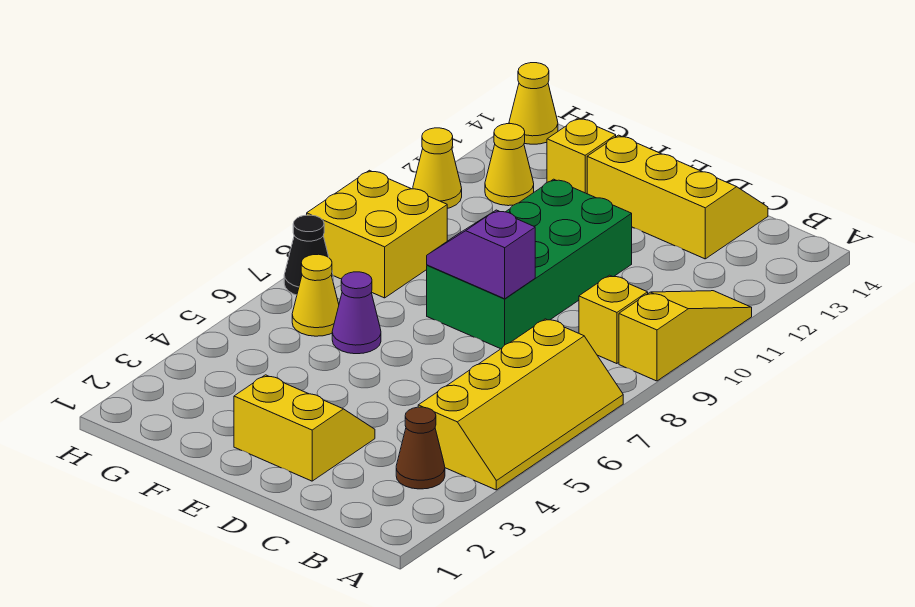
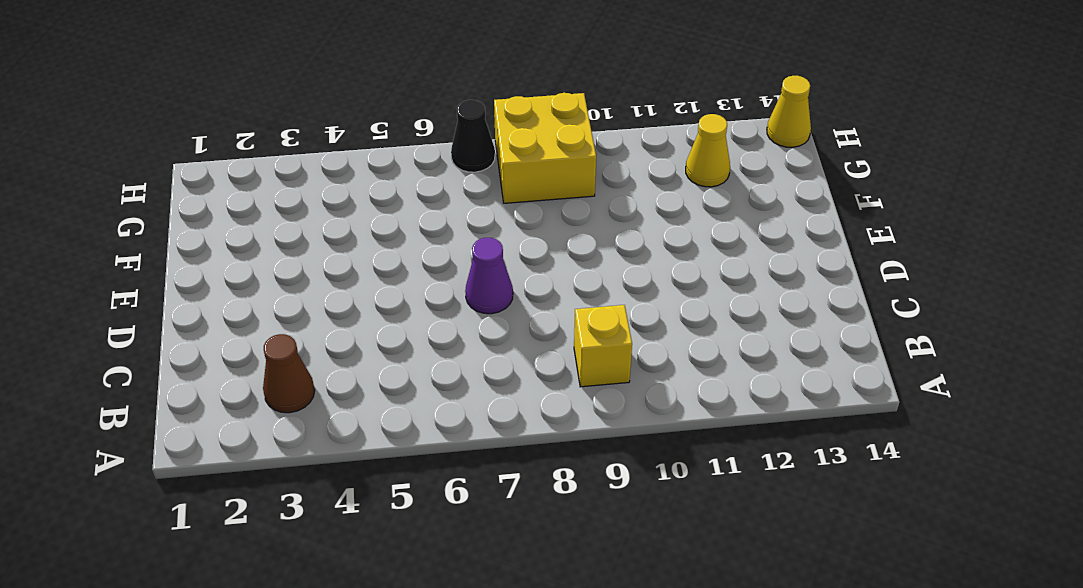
purple cone D7 level 1 -> purple cone F6 level 1
none -> yellow slope A4:B7 level 1 top B
none -> yellow slope A9:A11 level 1 top 9
none -> yellow slope C13:E14 level 1 top 13

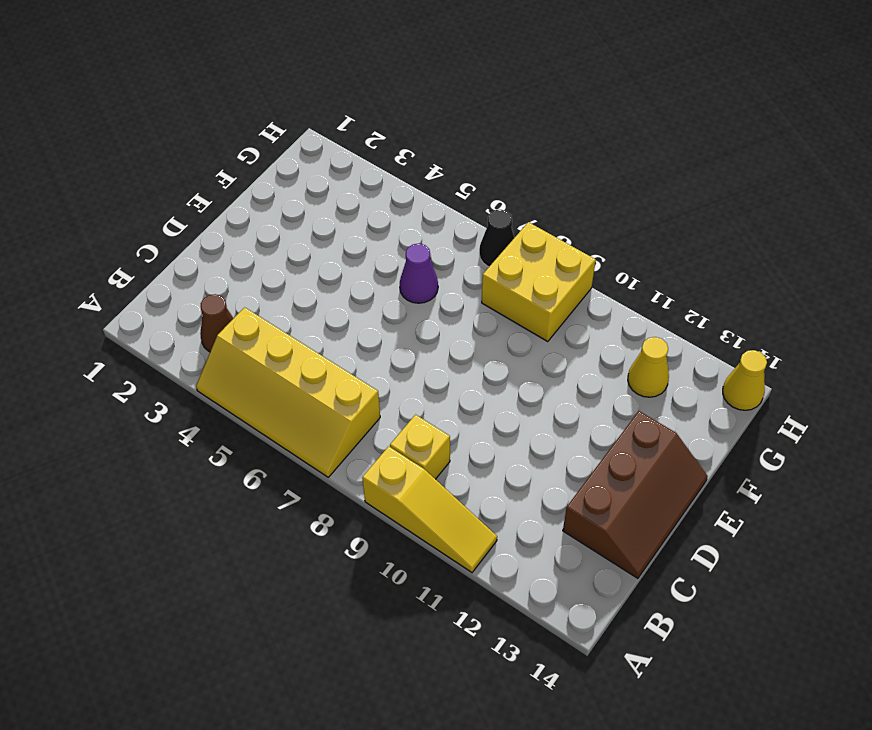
brown slope C13:E14 level 1 top 13 -> yellow slope C13:E14 level 1 top 13
none -> yellow slope D2:E3 level 1 top 2
none -> green brick D8:E11 level 1
none -> yellow brick F13 level 1

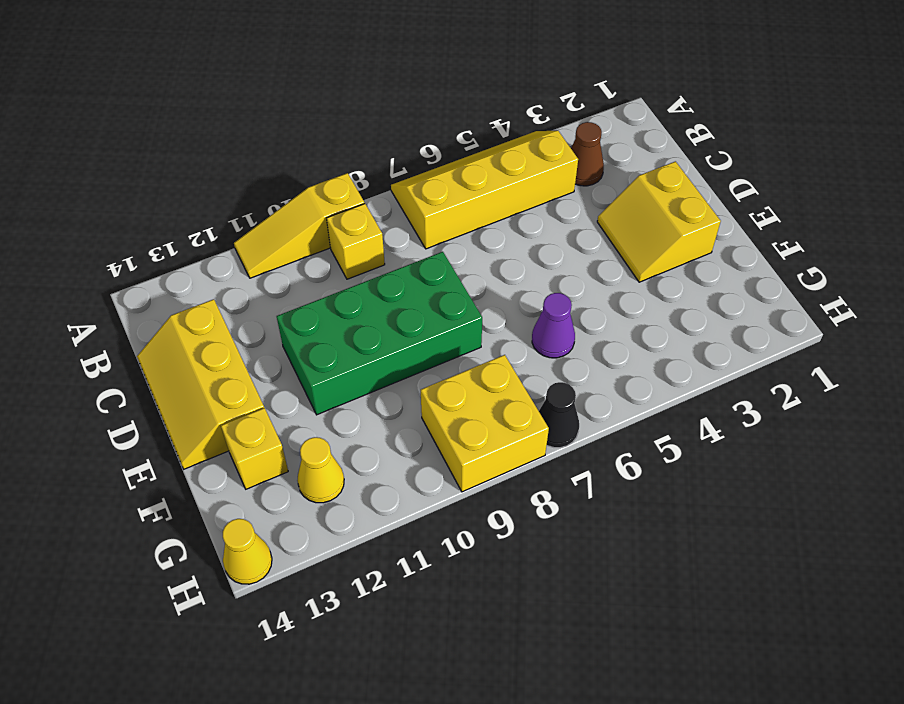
none -> yellow cone G6 level 1
none -> yellow cone H11 level 1
none -> purple slope D8:E8 level 2 top D

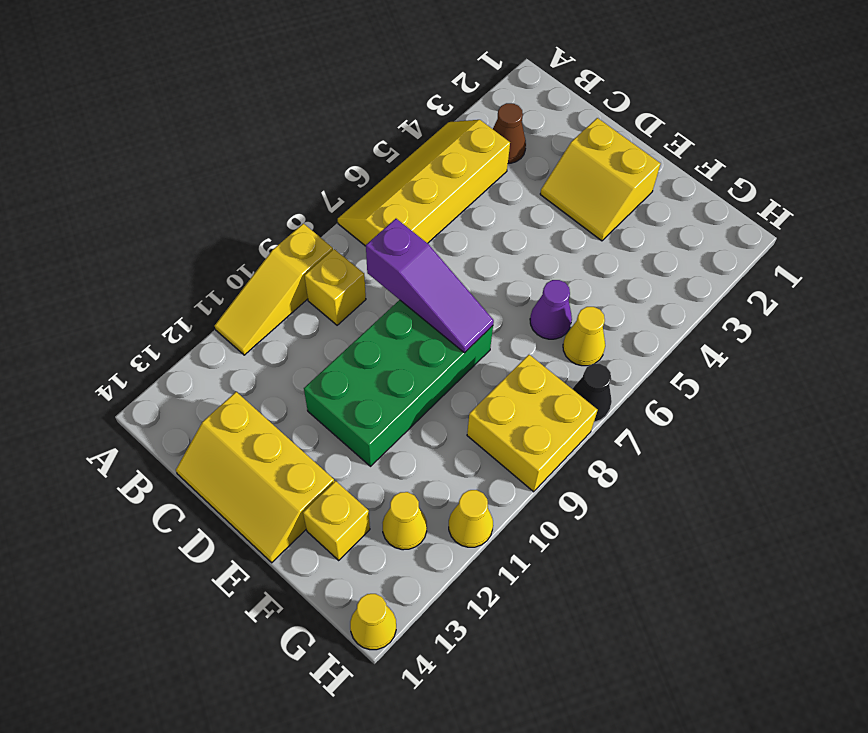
purple slope C8:E8 level 2 top C -> purple slope D8:E8 level 2 top D

